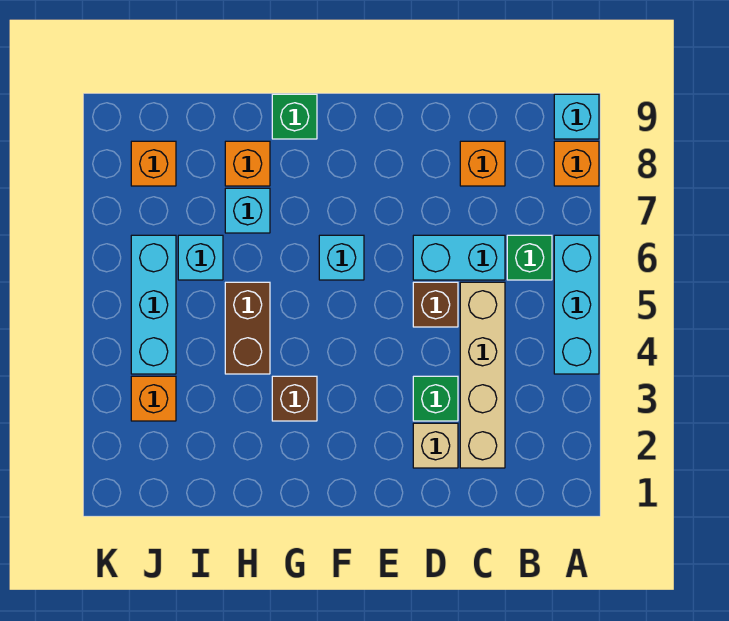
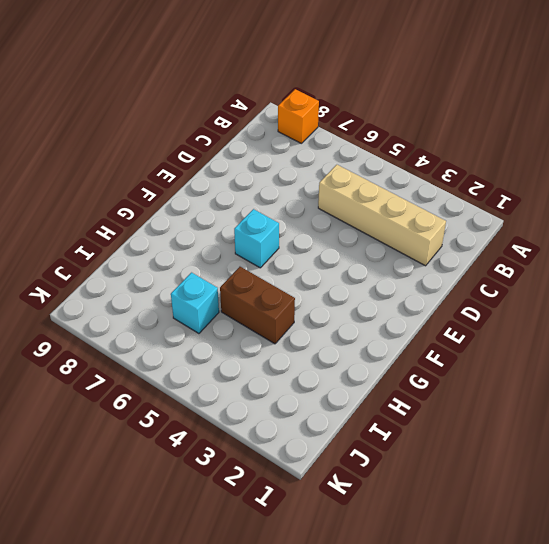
none -> cyan brick A4:A6 level 1
none -> cyan brick A9 level 1
none -> green brick B6 level 1

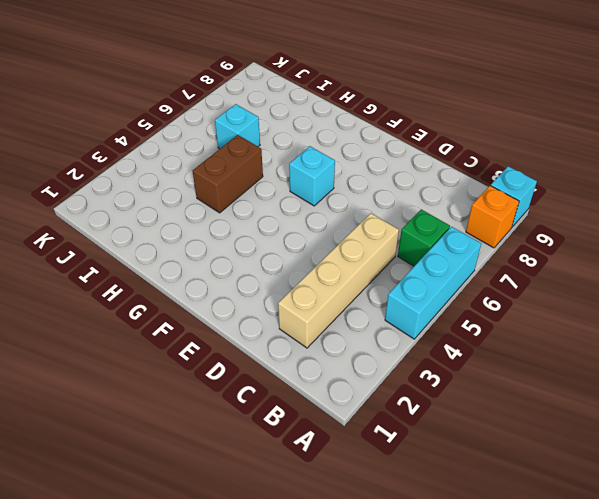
none -> cyan brick C6:D6 level 1
none -> orange brick C8 level 1
none -> tan brick D2 level 1

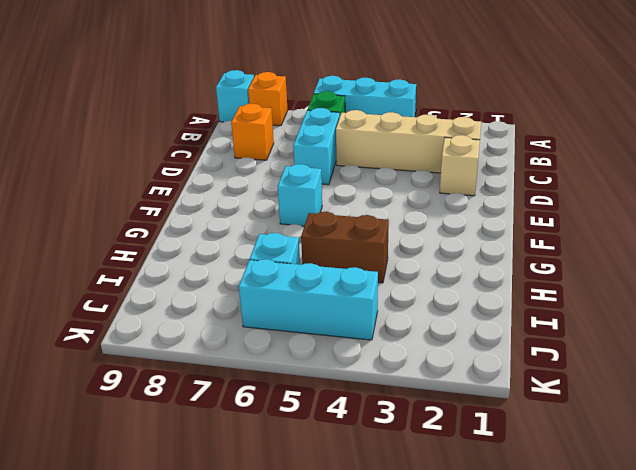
none -> green brick D3 level 1
none -> brown brick D5 level 1
none -> brown brick G3 level 1

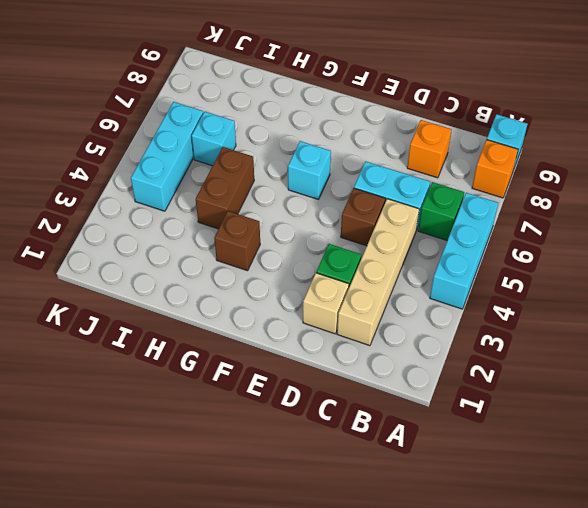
none -> green brick G9 level 1
none -> cyan brick H7 level 1
none -> orange brick H8 level 1

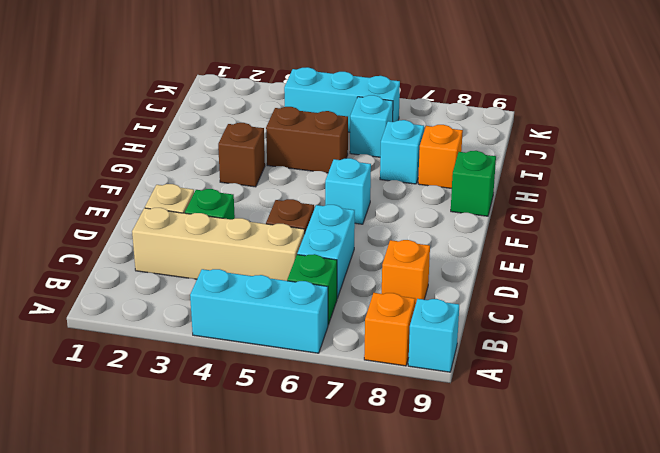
none -> orange brick J3 level 1
none -> orange brick J8 level 1

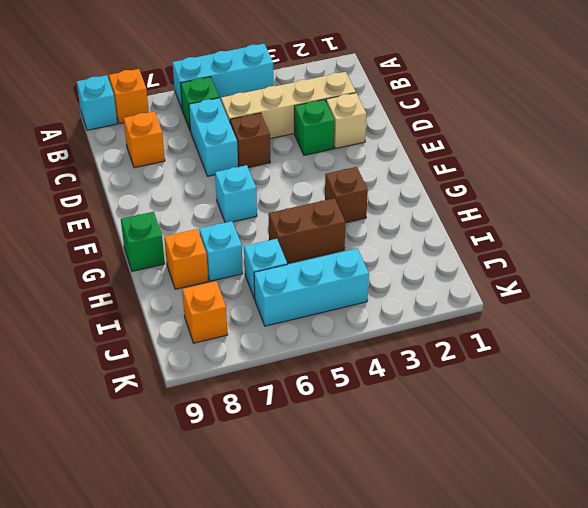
none -> orange brick J3 level 1

